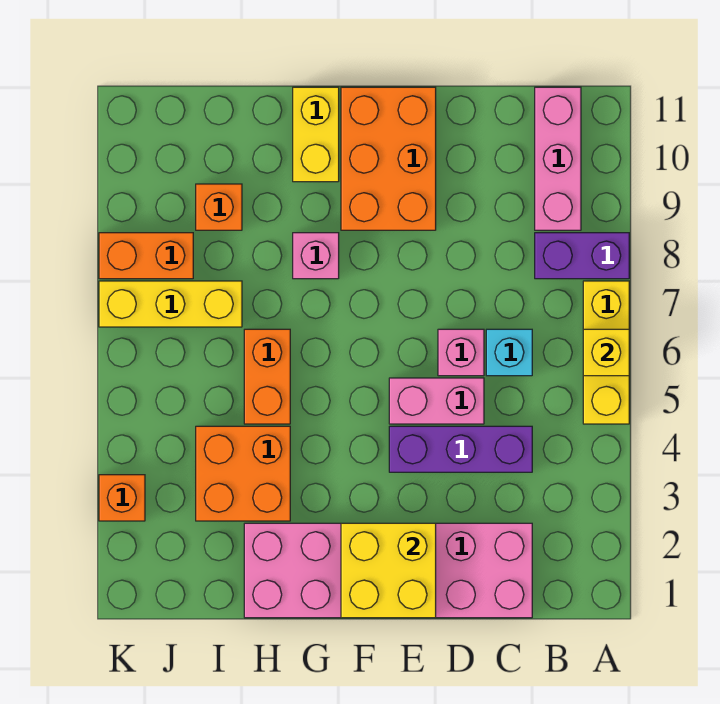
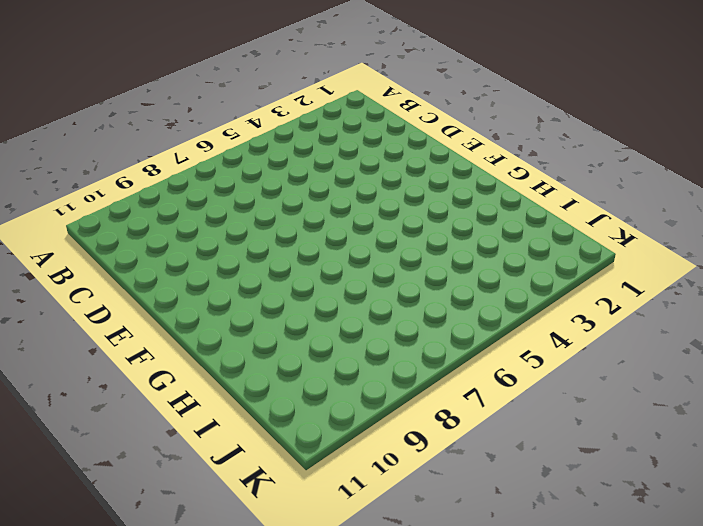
none -> yellow brick A5:A7 level 1
none -> purple brick A8:B8 level 1
none -> pink brick B9:B11 level 1

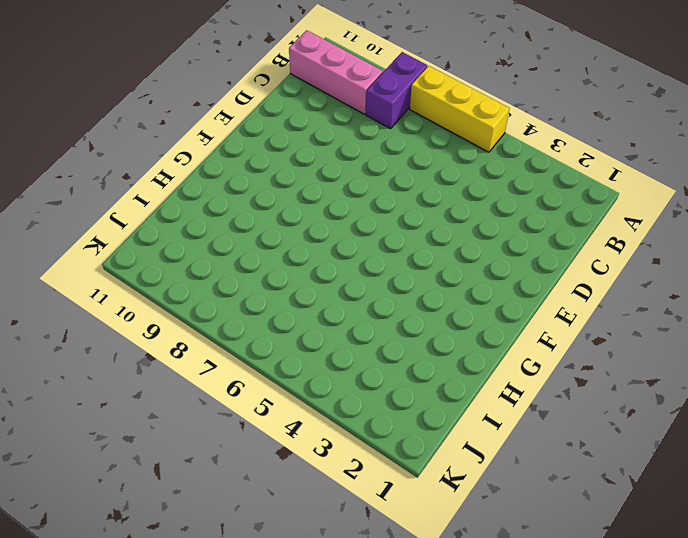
none -> pink brick C1:H2 level 1
none -> purple brick C4:E4 level 1
none -> cyan brick C6 level 1

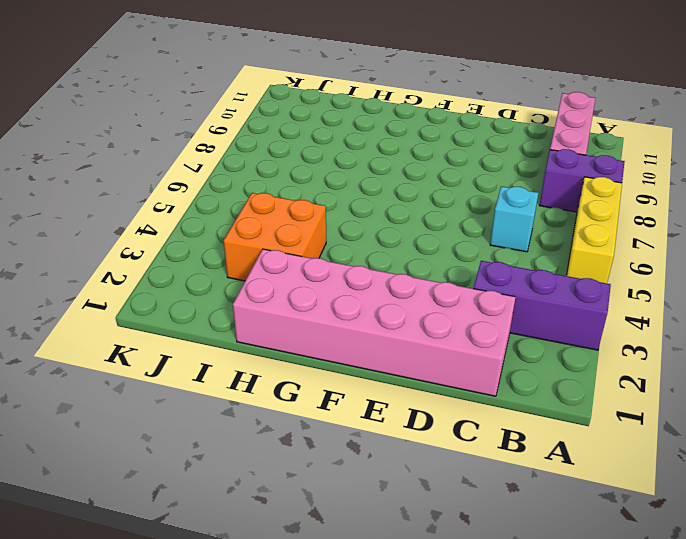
purple brick A3:C3 level 1 -> purple brick C4:E4 level 1
none -> pink brick D5:E5 level 1
none -> pink brick D6 level 1
none -> orange brick E9:F11 level 1

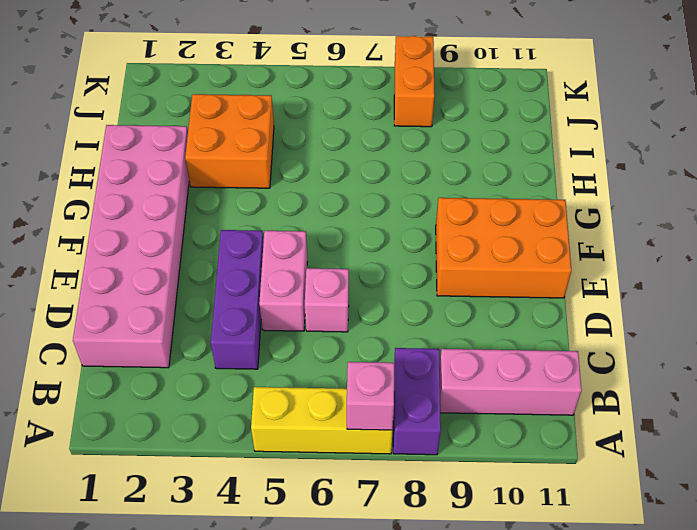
pink brick A7 level 2 -> pink brick G8 level 1
none -> cyan brick C6 level 1
none -> yellow brick G10:G11 level 1
none -> orange brick H5:H6 level 1

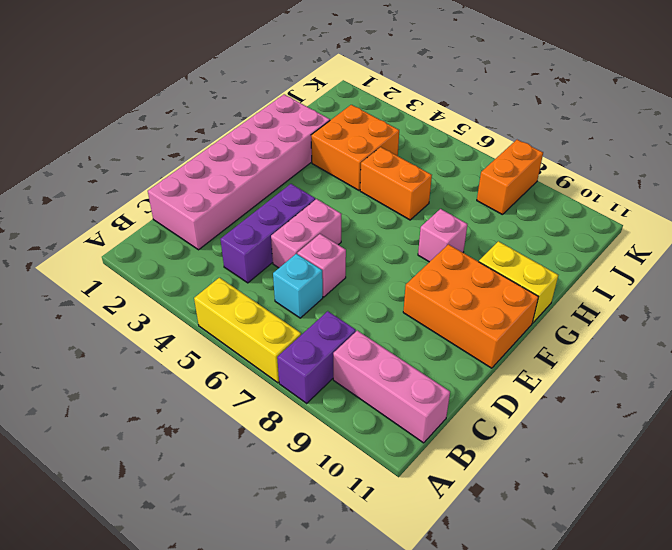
none -> yellow brick I7:K7 level 1
none -> orange brick I9 level 1
none -> orange brick K3 level 1

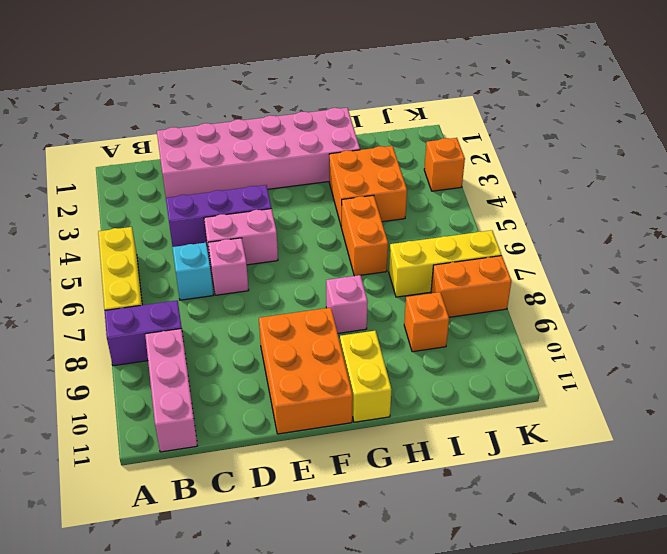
none -> yellow brick A6 level 2
none -> yellow brick E1:F2 level 2

